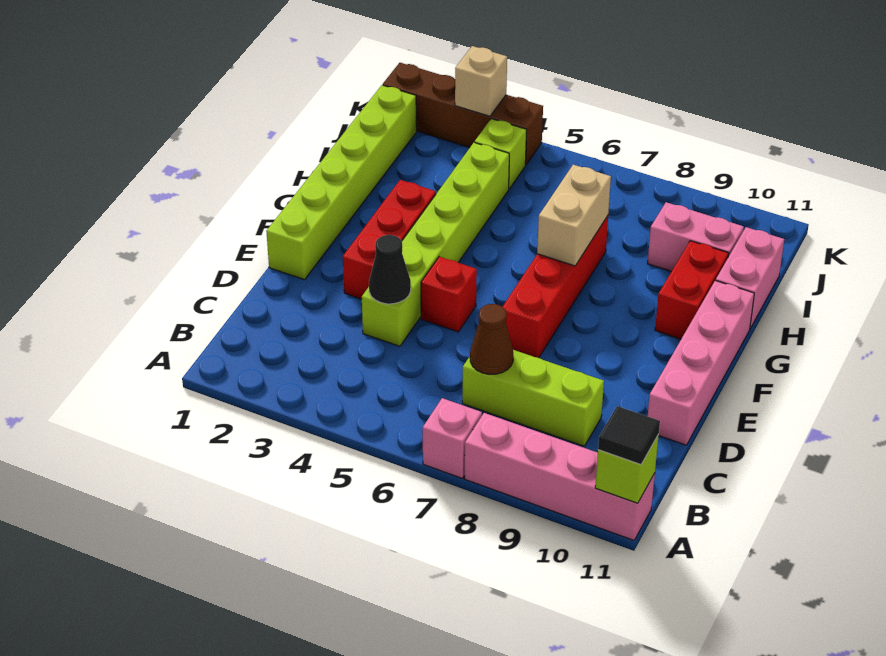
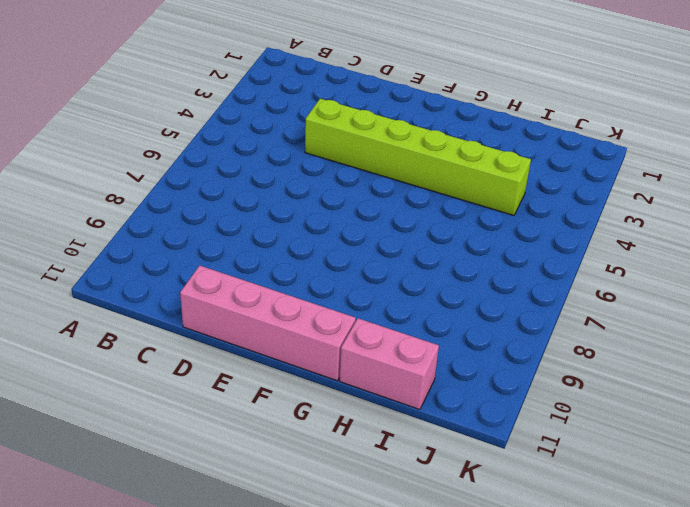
none -> pink brick A7 level 1
none -> pink brick A8:A11 level 1
none -> lime brick C7:C9 level 1

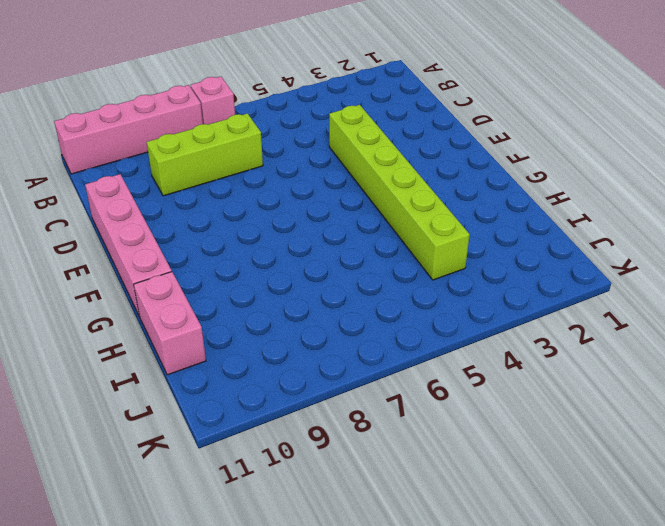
none -> lime brick E1:J1 level 1
none -> red brick E3:G3 level 1
none -> red brick E5 level 1

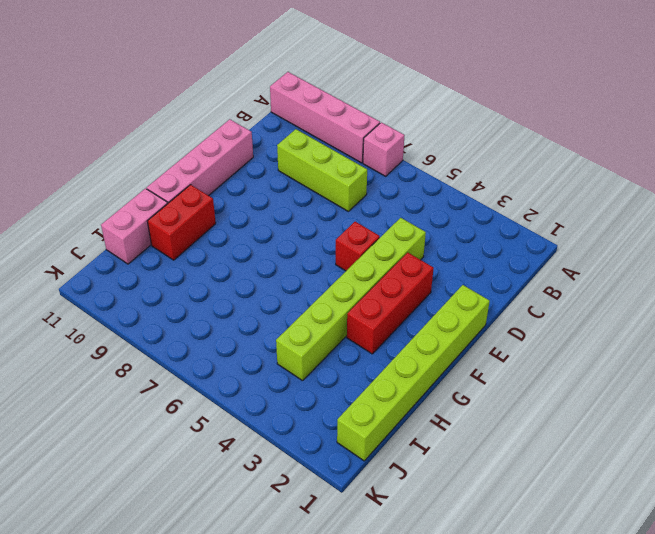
none -> red brick E7:H7 level 1
none -> pink brick I9:I10 level 1
none -> lime brick J4 level 1

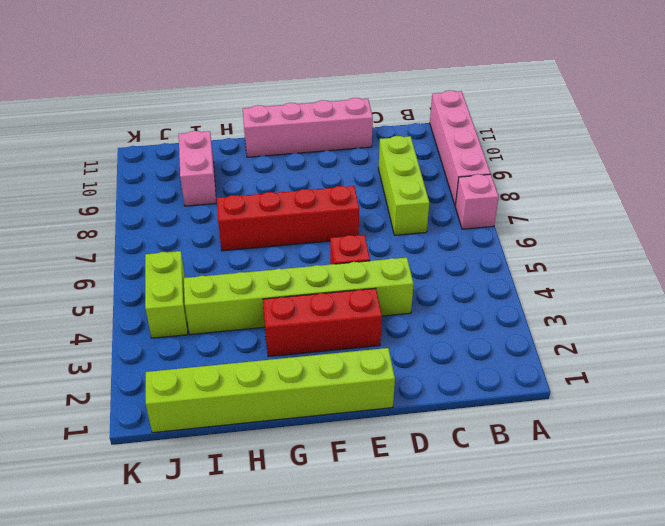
lime brick J4:J5 level 1 -> lime brick J4 level 1
none -> red brick G10:H10 level 1
none -> pink brick H11:I11 level 1
none -> brown brick K1:K4 level 1

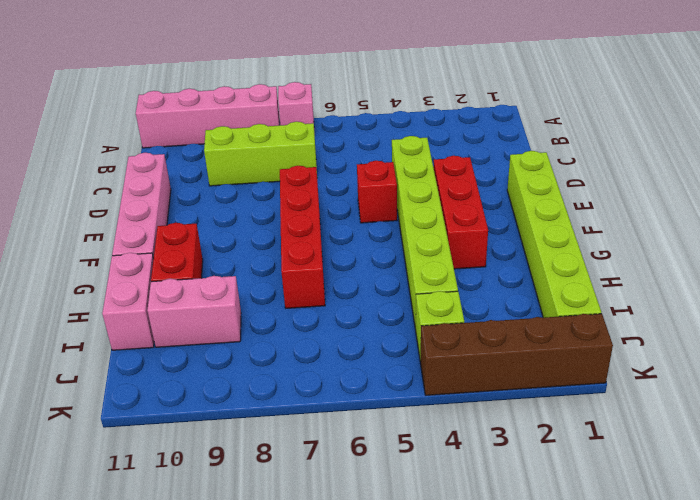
none -> lime brick A11 level 2
none -> brown cone C7 level 2
none -> black cone D4 level 2

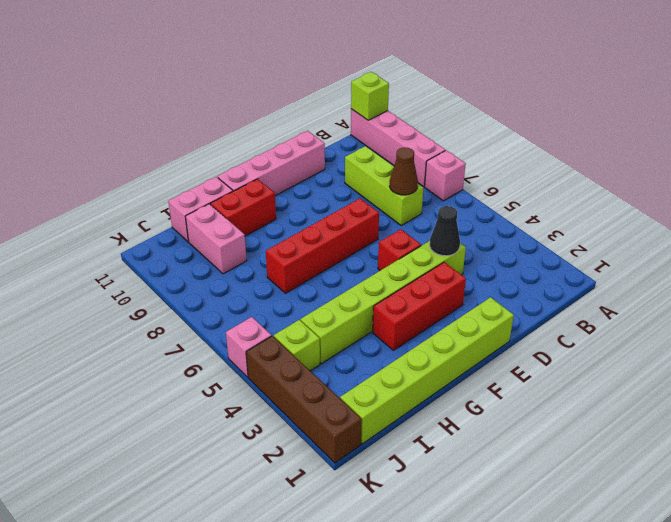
pink brick K5 level 1 -> none
none -> tan brick G7:H7 level 2
none -> tan brick K3 level 2
none -> black tile A11 level 3

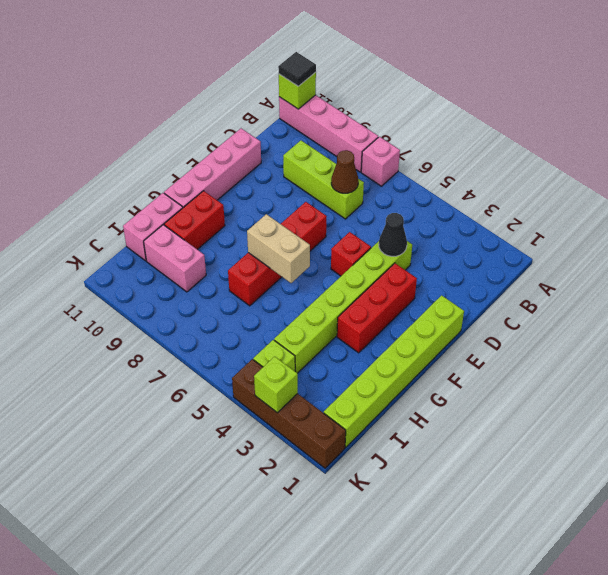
tan brick G6:G7 level 2 -> tan brick G7:H7 level 2
lime brick K3 level 2 -> tan brick K3 level 2

